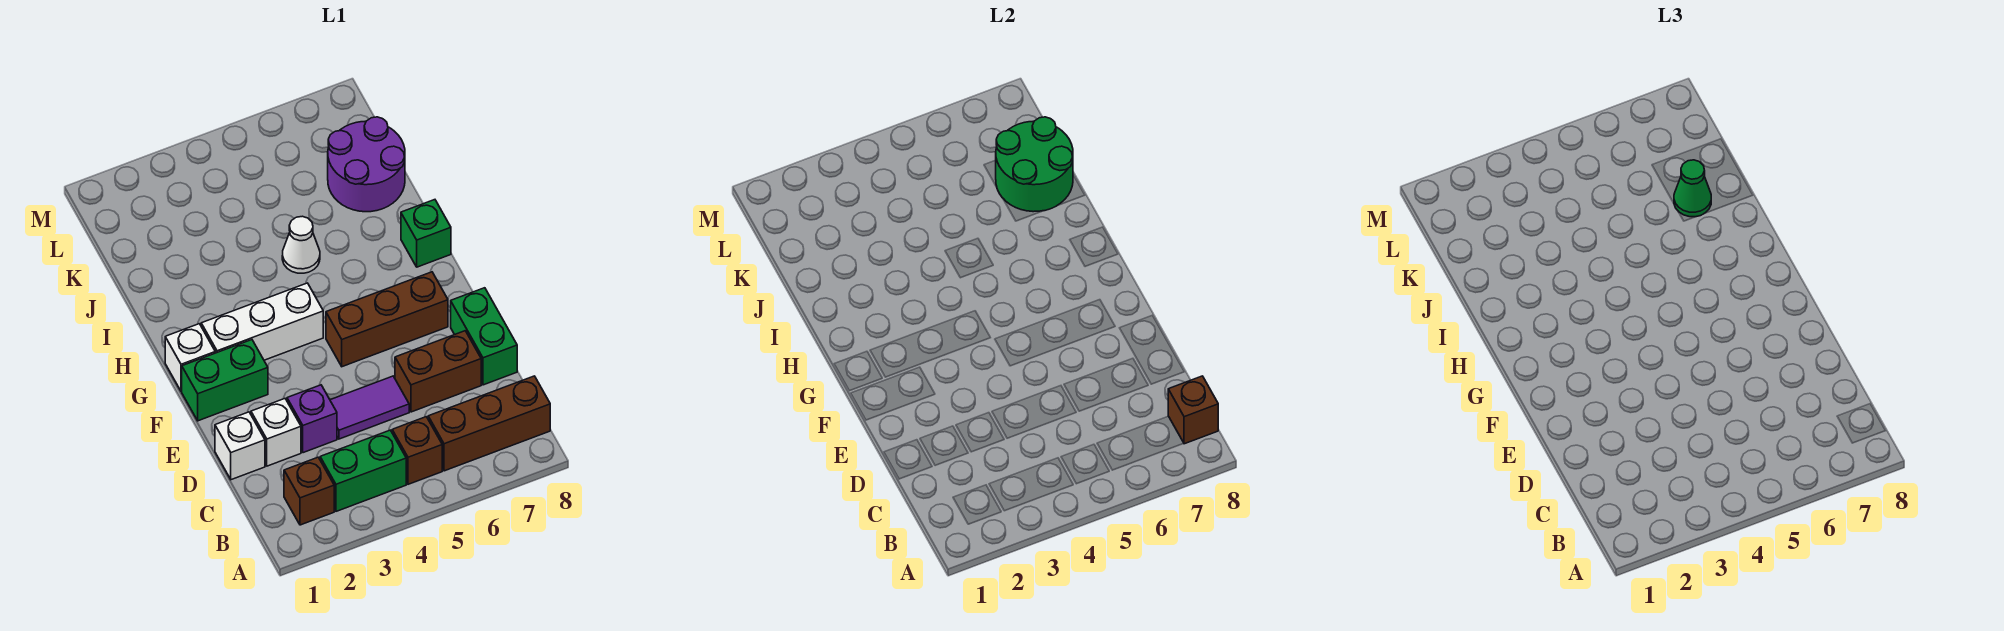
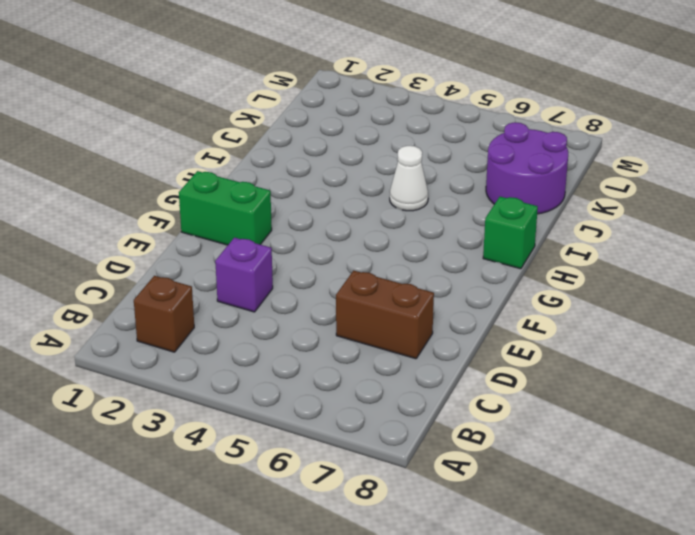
none -> green brick B3:B4 level 1
none -> brown brick B5 level 1
none -> brown brick B6:B8 level 1

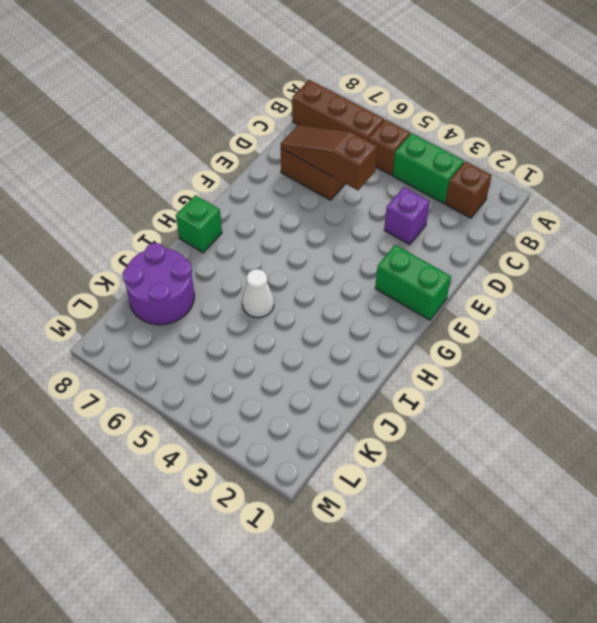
brown slope D5:D7 level 2 top 5 -> none
none -> white brick D1 level 1
none -> white brick D2 level 1
none -> purple tile D4:D5 level 1

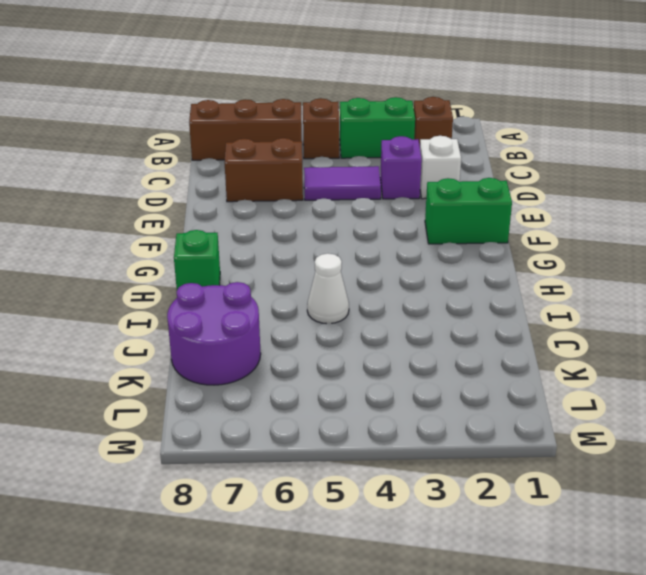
none -> white brick D1 level 1
none -> green brick D8:E8 level 1
none -> brown brick F5:F7 level 1

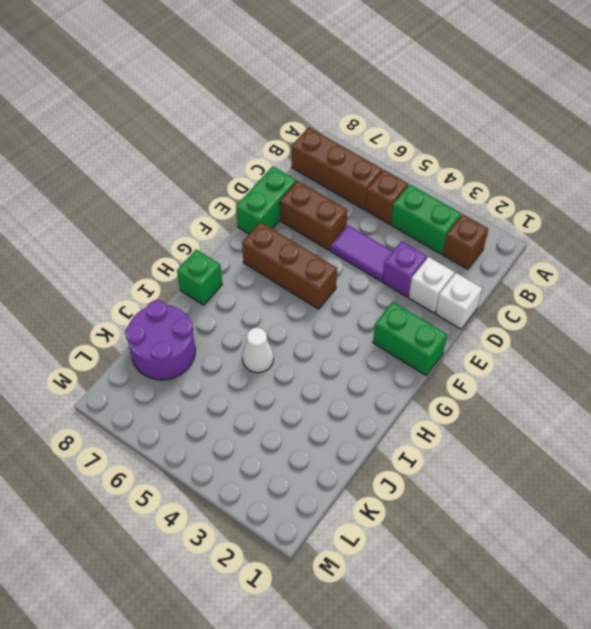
none -> white brick G1 level 1
none -> white brick G2:G4 level 1
none -> brown brick B8 level 2

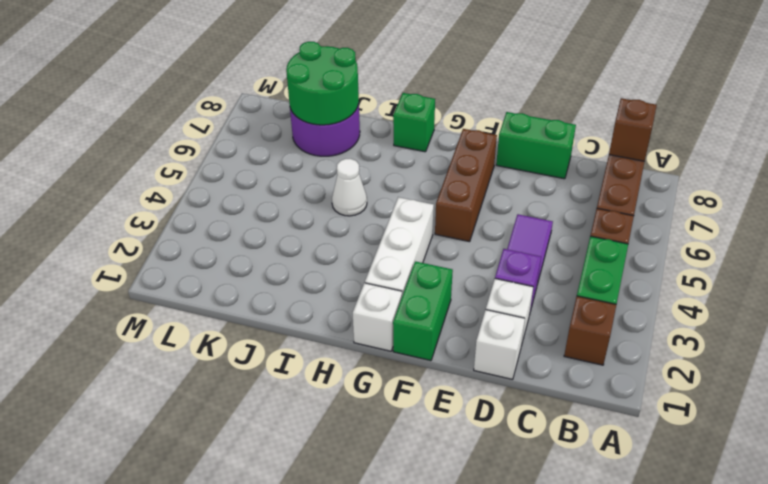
none -> brown brick D6:D7 level 1
none -> green cone J7 level 3

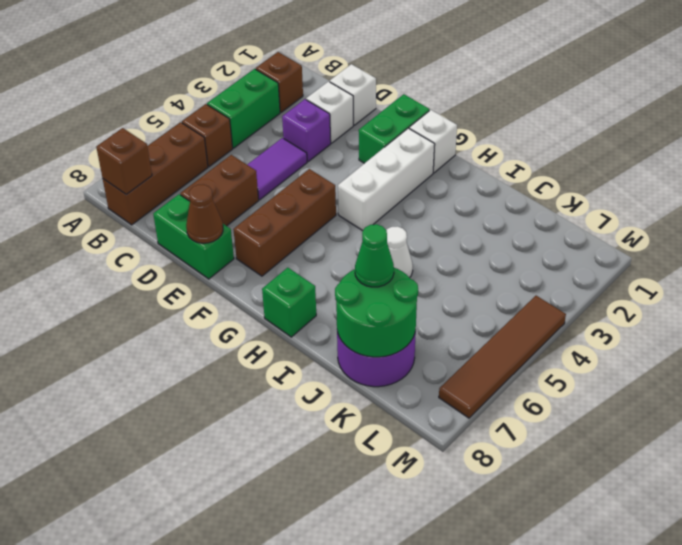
brown cone E8 level 2 -> none
brown tile M4:M7 level 1 -> none

